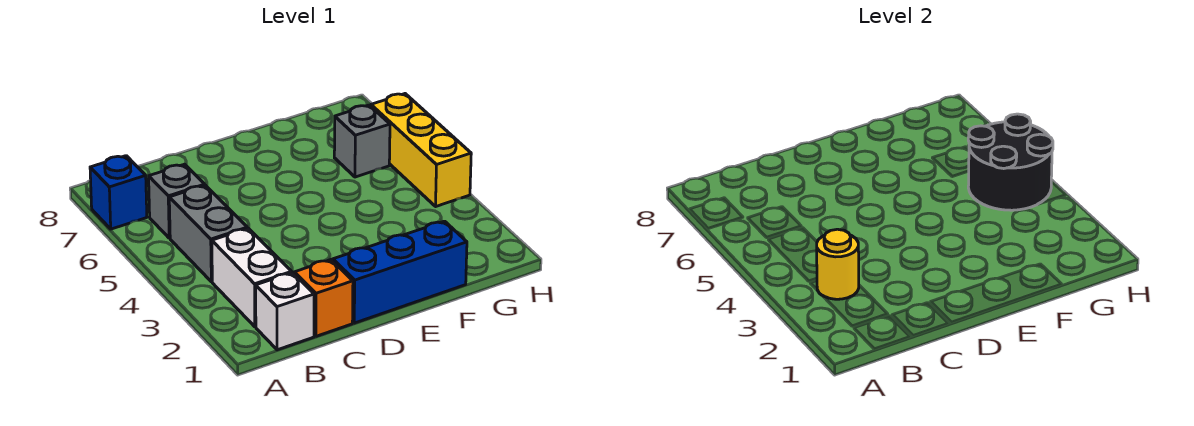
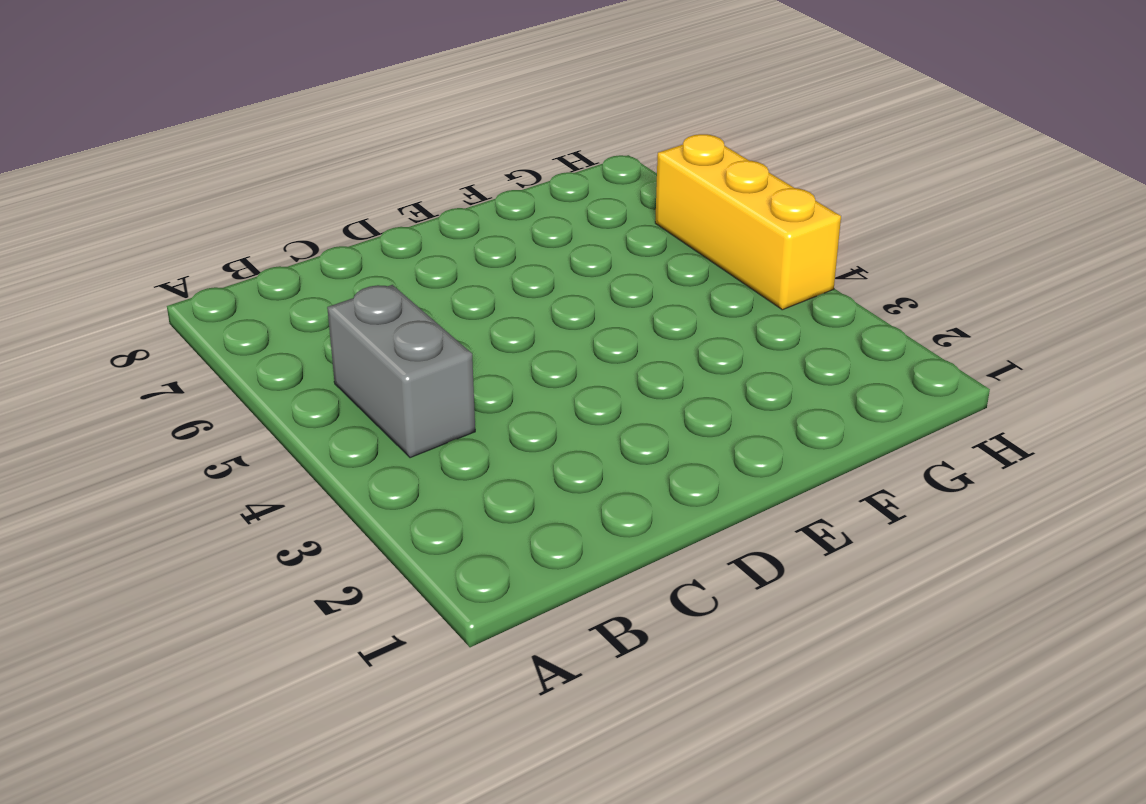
none -> blue brick A7 level 1
none -> white brick B1 level 1

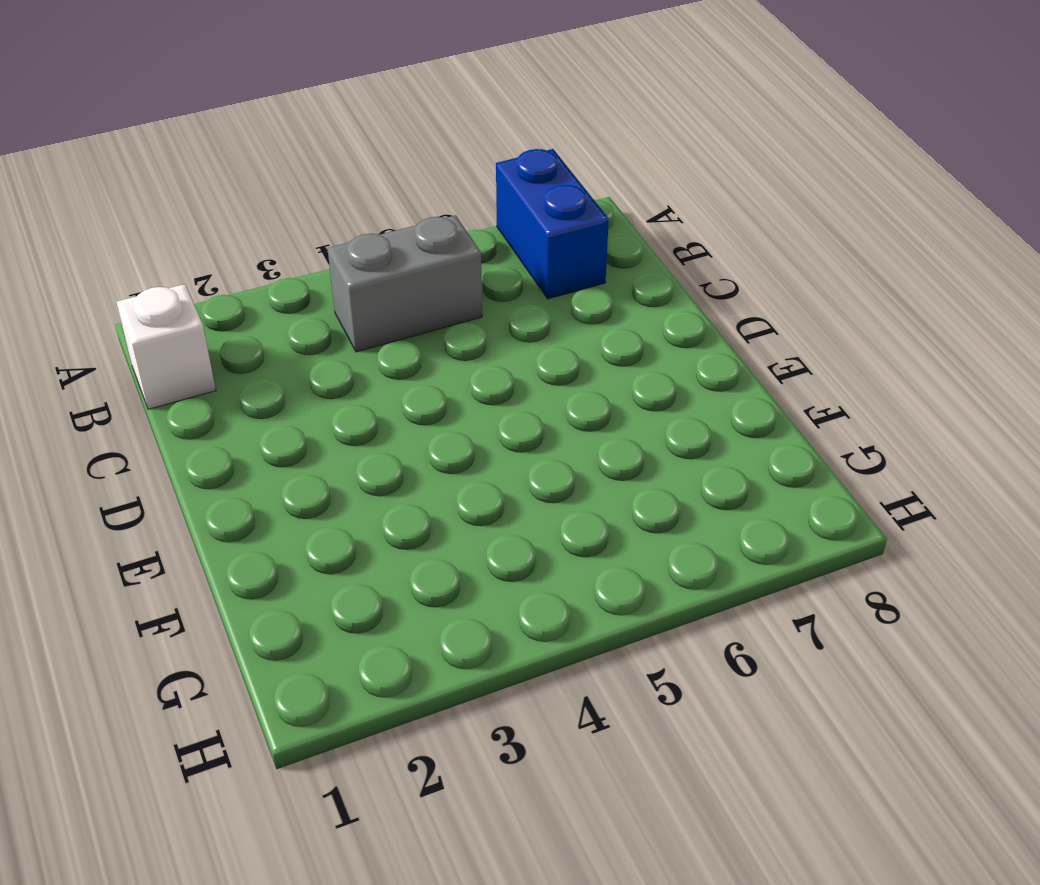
blue brick A7:B7 level 1 -> blue brick A7 level 1
none -> white brick B2:B3 level 1
none -> grey brick B6 level 1

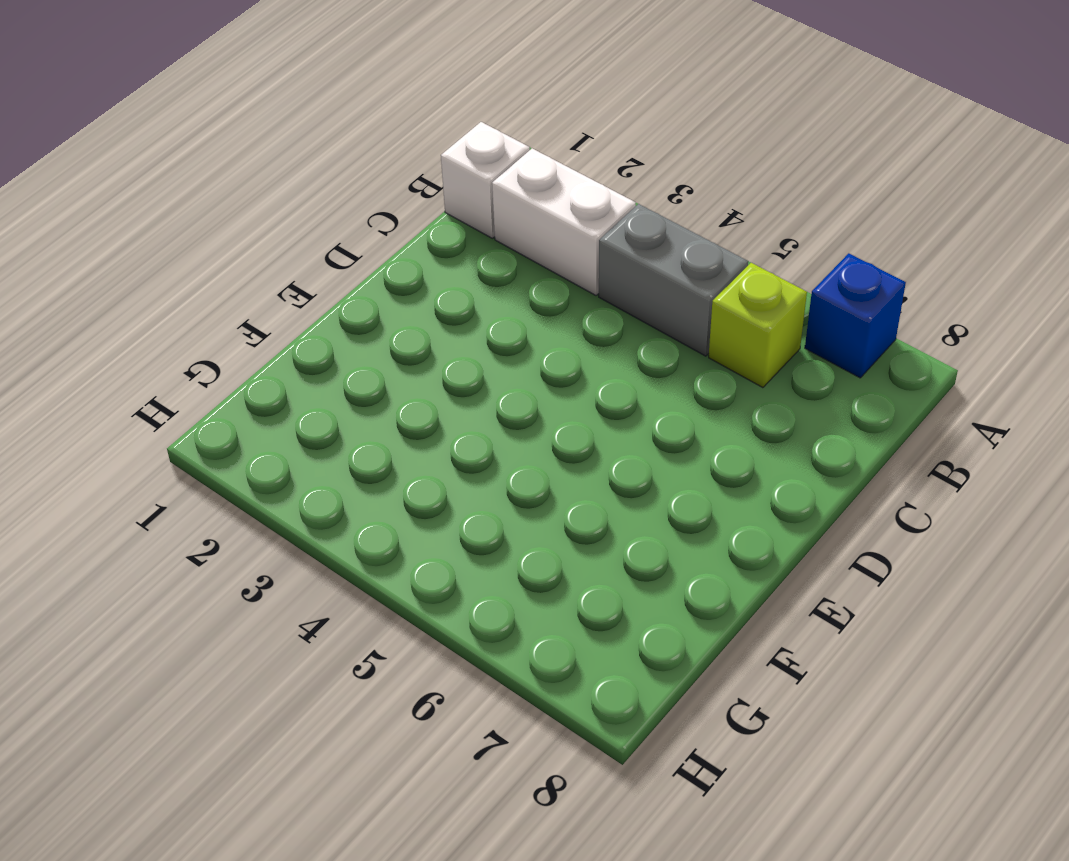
lime brick B6 level 1 -> grey brick B6 level 1
none -> orange brick C1 level 1
none -> blue brick D1:F1 level 1

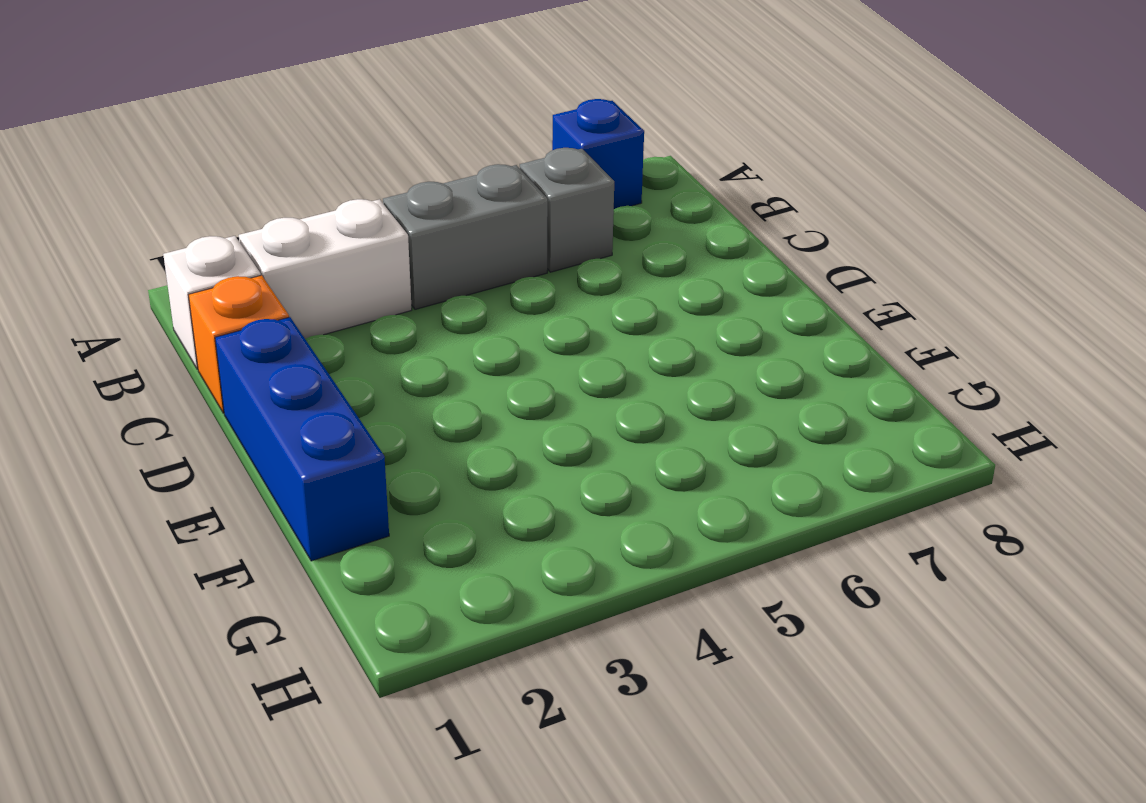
none -> grey brick G6 level 1
none -> yellow brick H4:H6 level 1

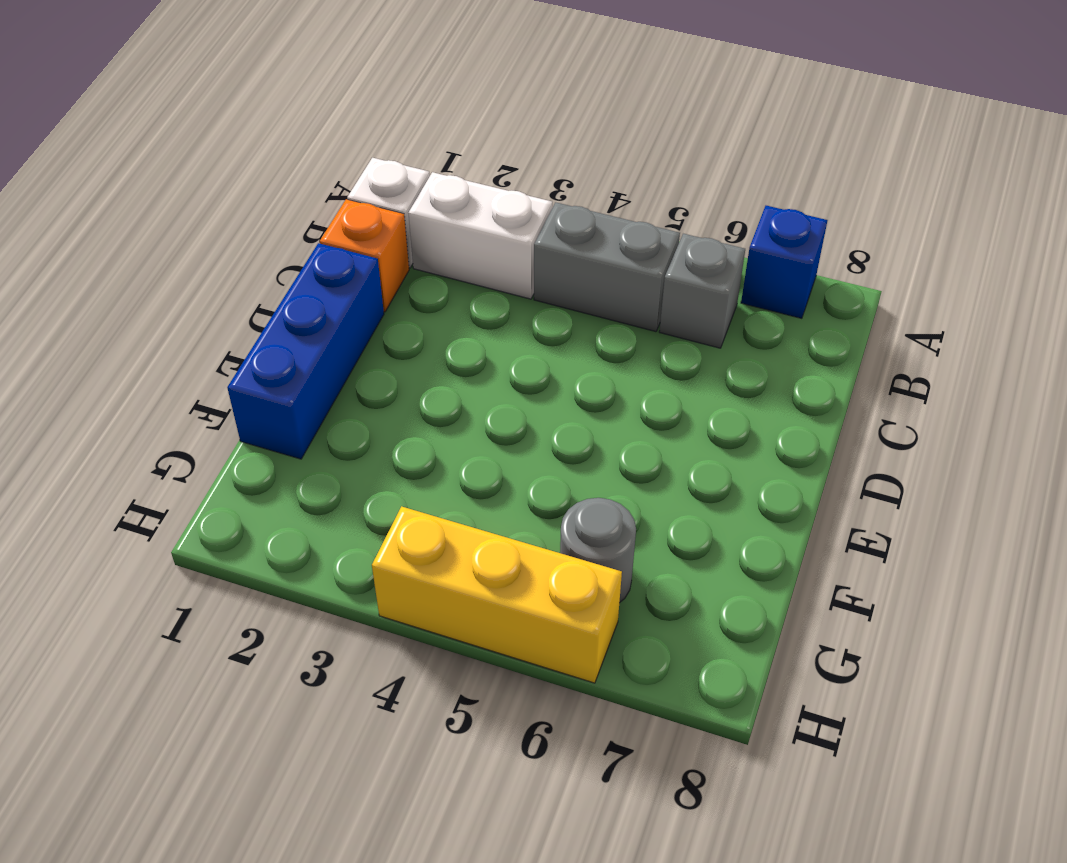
grey round brick G6 level 1 -> grey brick G6 level 1
none -> yellow round brick B3 level 2
none -> black round brick G4:H5 level 2

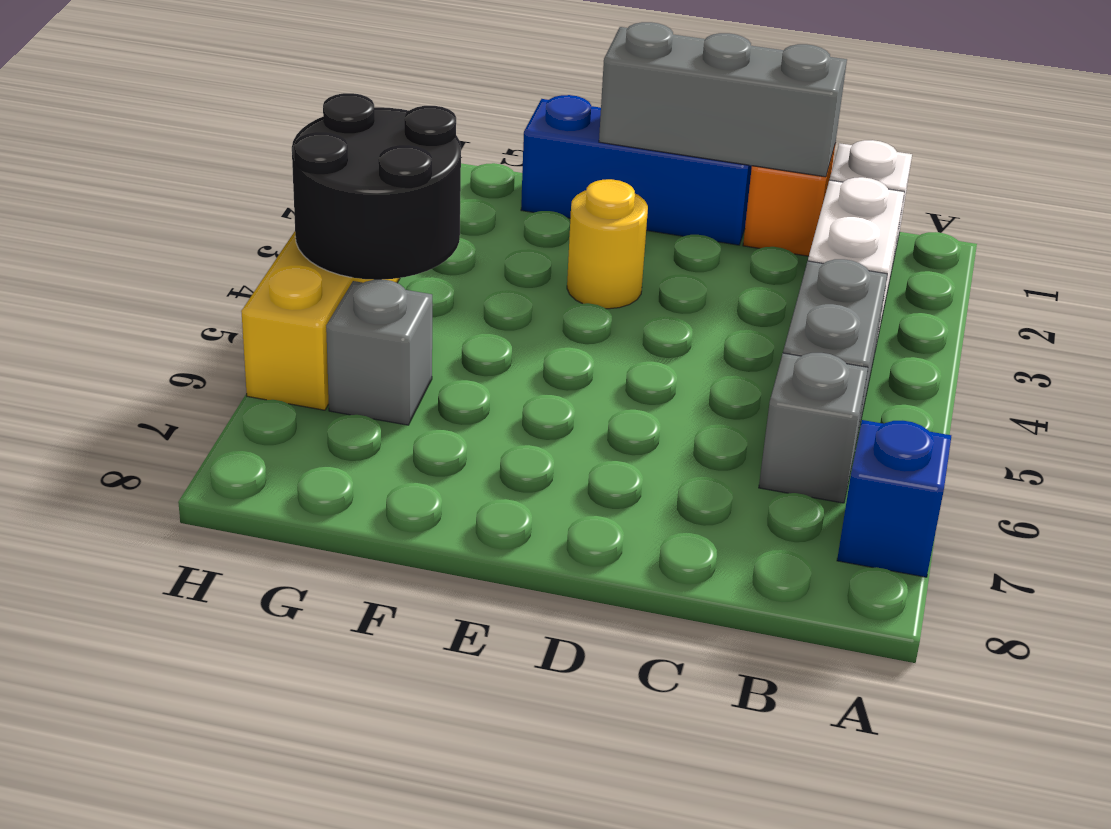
grey brick C1:E1 level 2 -> none
yellow round brick E3 level 1 -> yellow round brick B3 level 2

